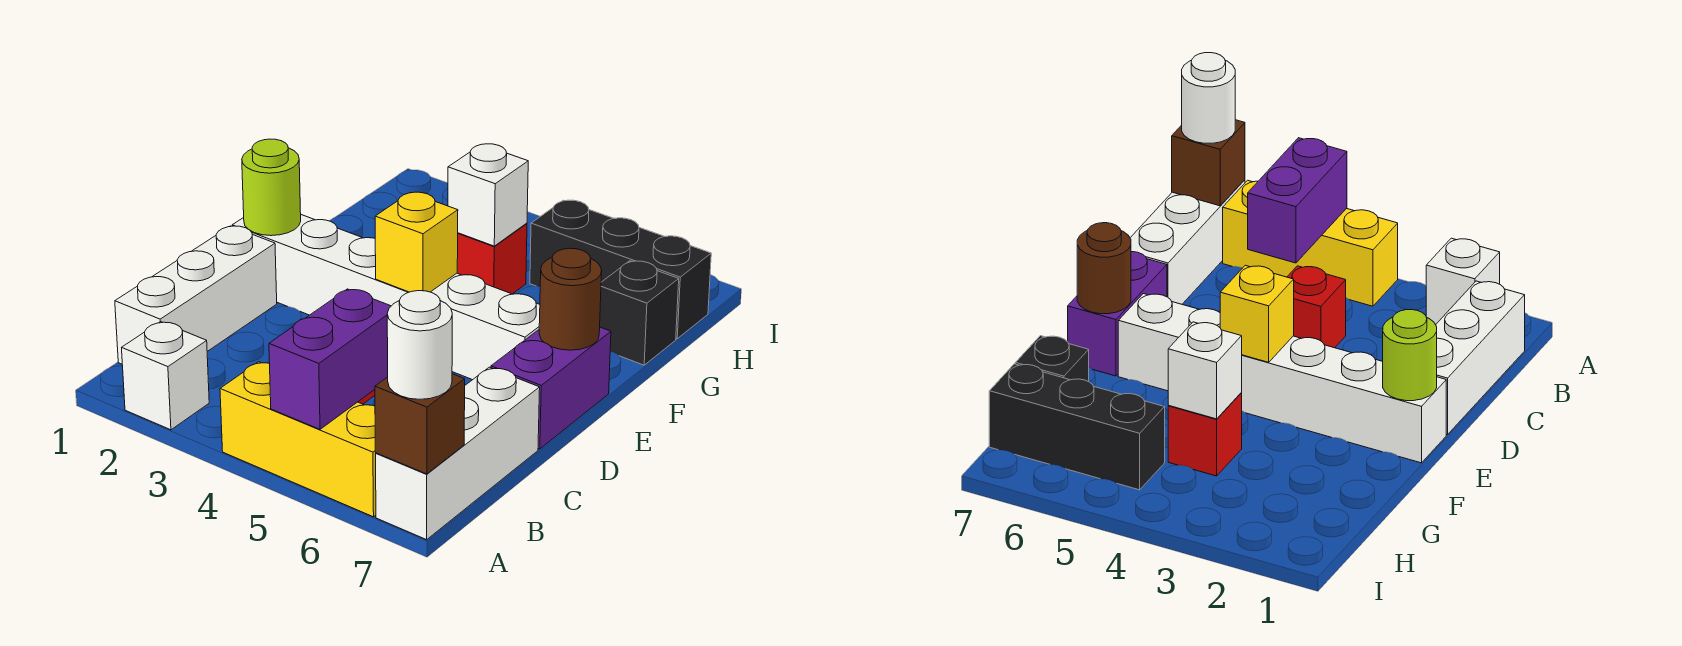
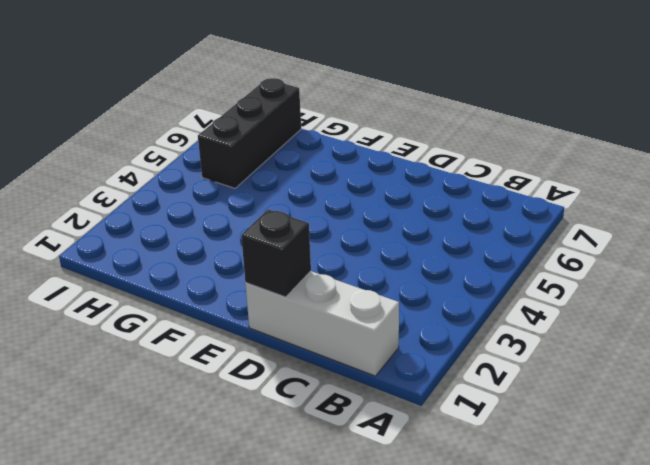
black brick D1 level 2 -> black brick G7 level 1
none -> white brick A2 level 1
none -> yellow brick A4:A6 level 1
none -> white brick A7:C7 level 1

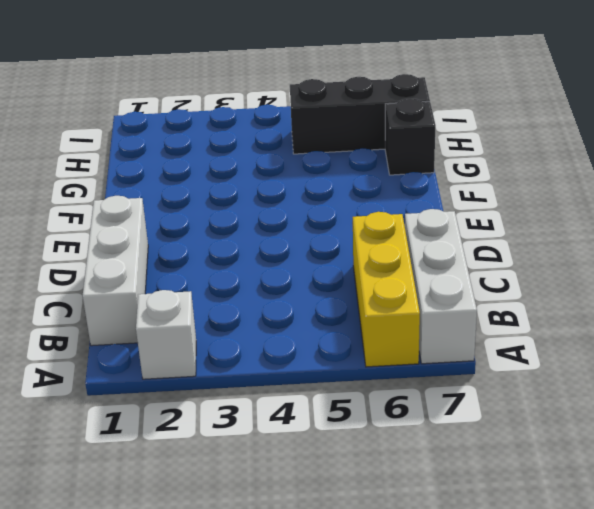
yellow brick A6:C6 level 1 -> yellow brick A4:A6 level 1
none -> red brick C4 level 1
none -> purple brick D7:E7 level 1
none -> white brick E1:E6 level 1

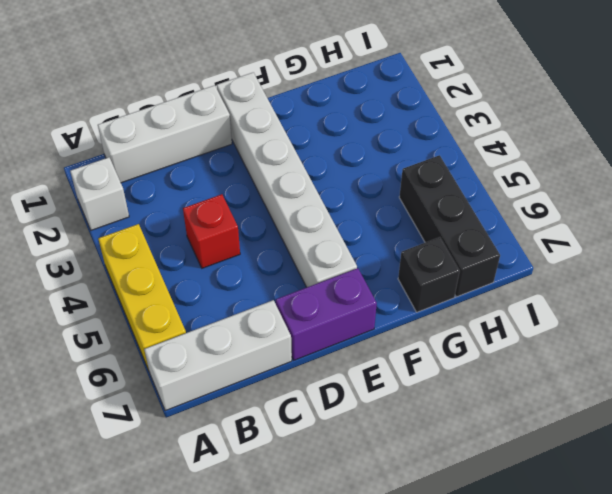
none -> red brick G4 level 1
none -> purple brick A5:B5 level 2
none -> brown brick A7 level 2

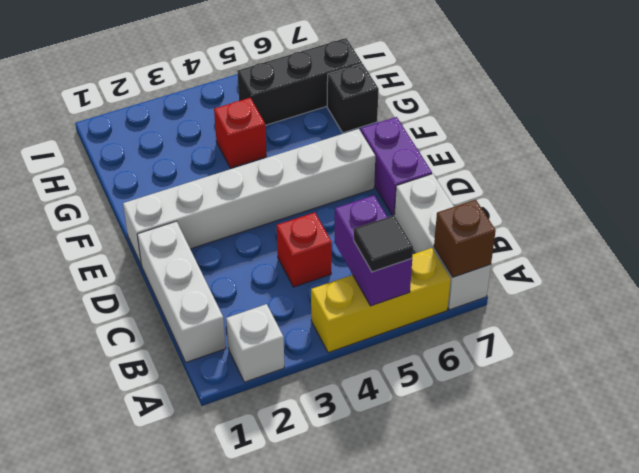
black tile A5 level 3 -> none
none -> lime round brick E1 level 2
none -> yellow brick E4 level 2
none -> brown round brick E7 level 2

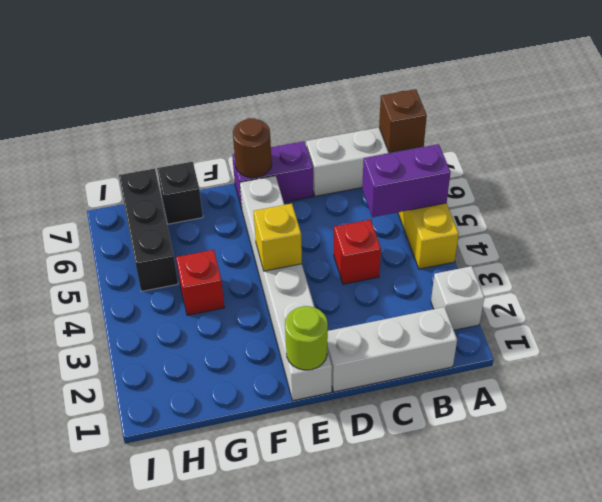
none -> white brick G4 level 2
none -> white round brick A7 level 3

